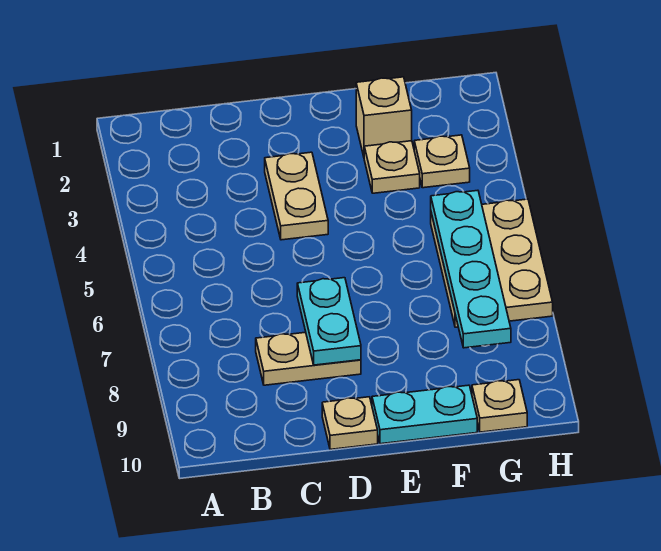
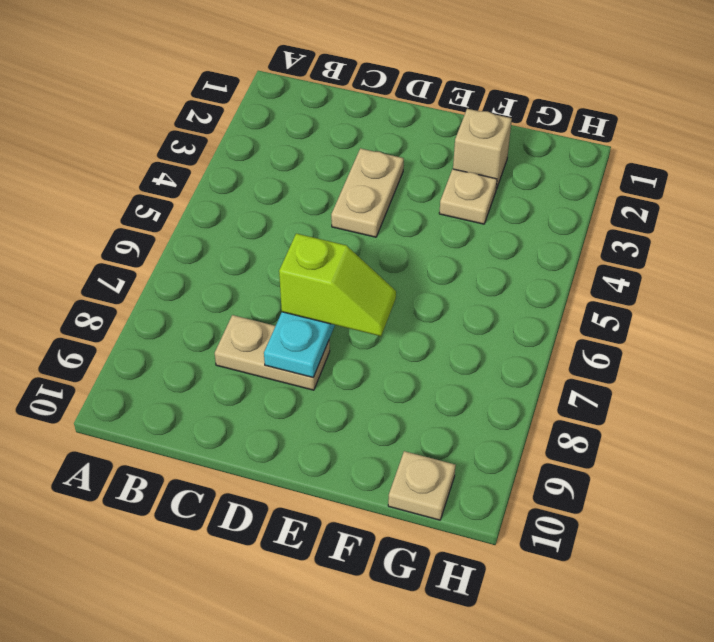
lime slope D7:E7 level 3 top D -> none
none -> tan plate D10 level 1
none -> cyan plate E10:F10 level 1

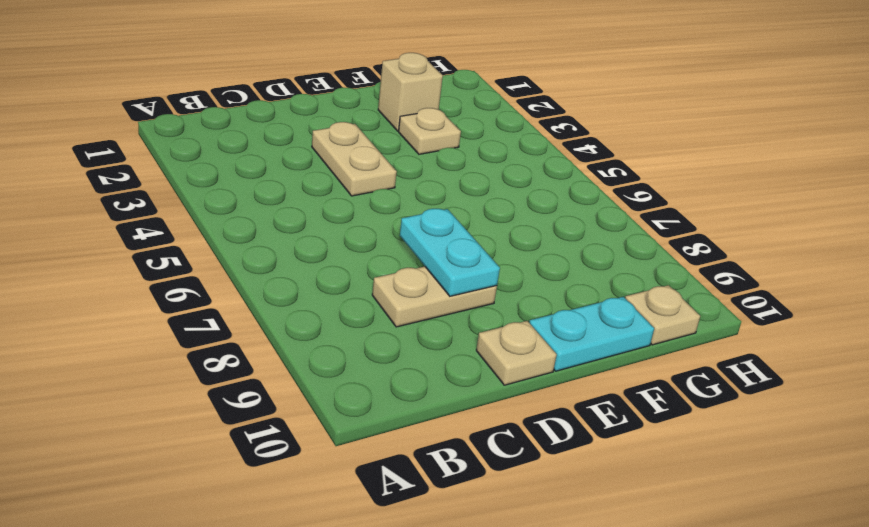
none -> tan plate G3 level 1
none -> tan plate G5:H7 level 1

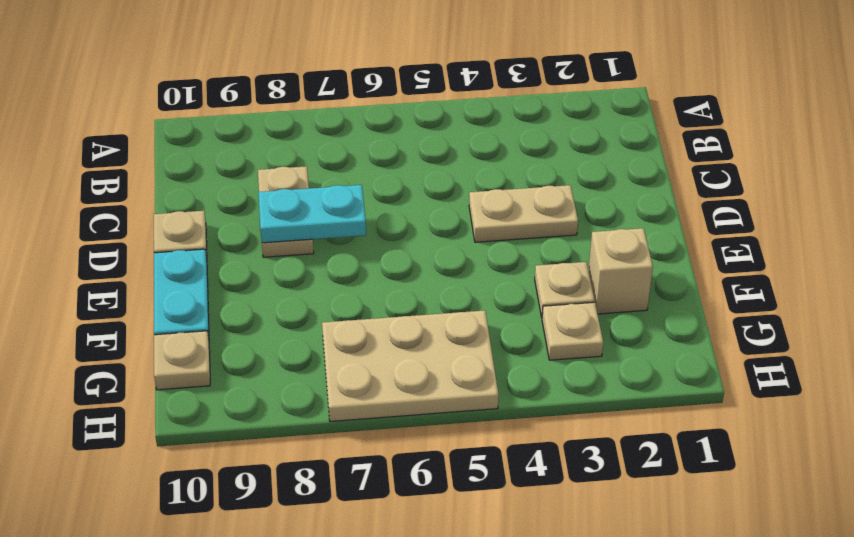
none -> cyan plate G5:G8 level 2

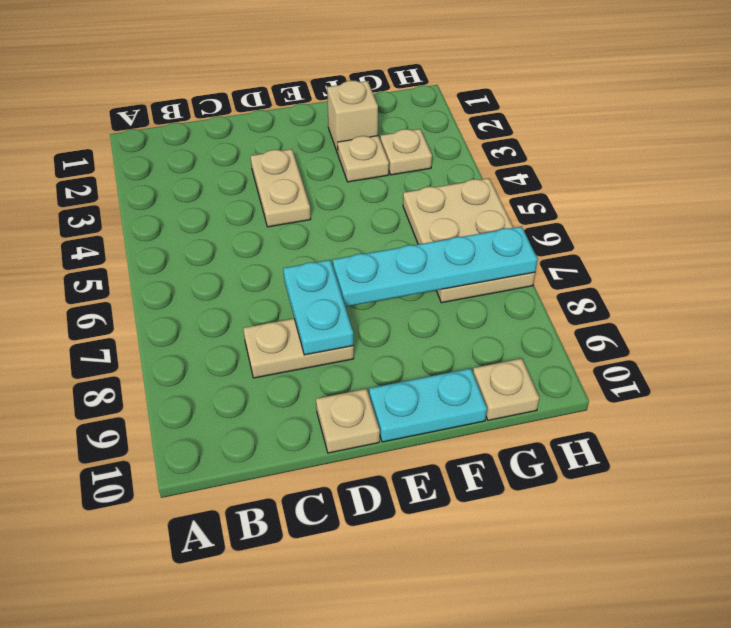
cyan plate E7:H7 level 2 -> cyan plate G5:G8 level 2

